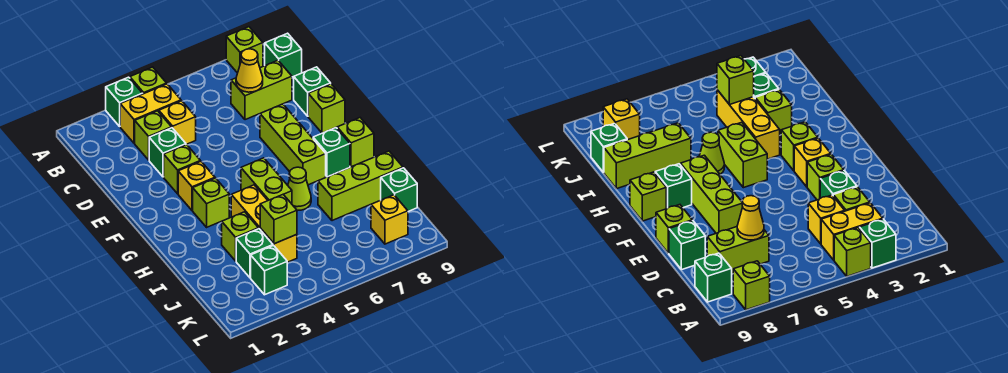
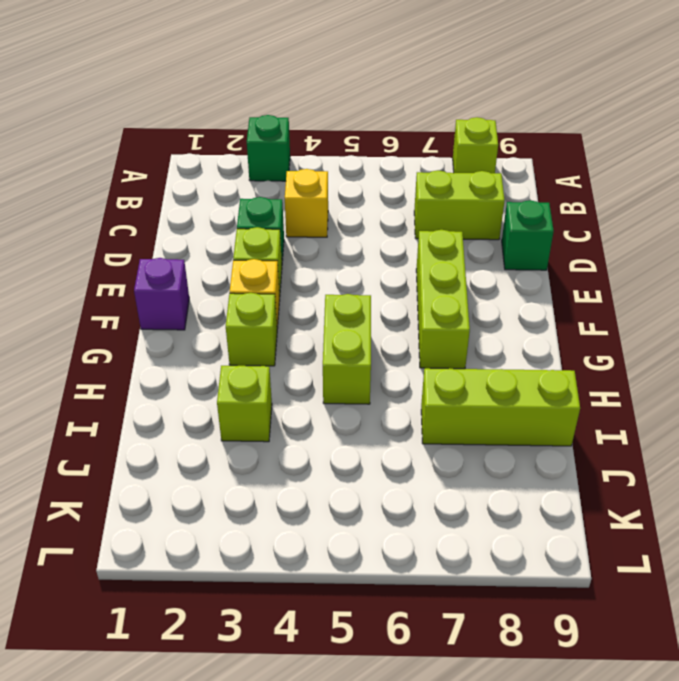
purple brick F1 level 1 -> none
none -> lime brick A4 level 1
none -> yellow brick B3:B4 level 1
none -> green brick B9 level 1

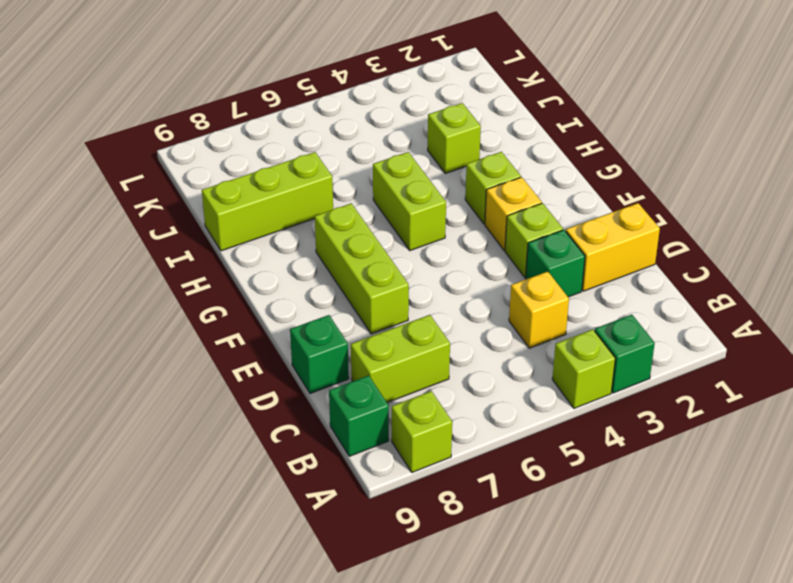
yellow brick D1:D2 level 1 -> yellow brick B3:B4 level 1
none -> lime brick C3 level 1
none -> lime brick E9 level 1
none -> green brick G8 level 1

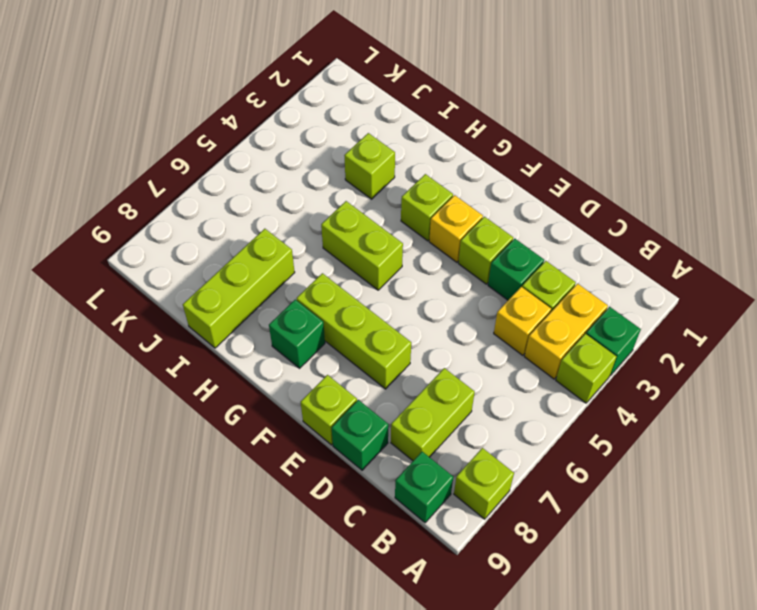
none -> lime brick G9 level 1
none -> yellow brick H4:J4 level 1
none -> lime cone H6 level 1

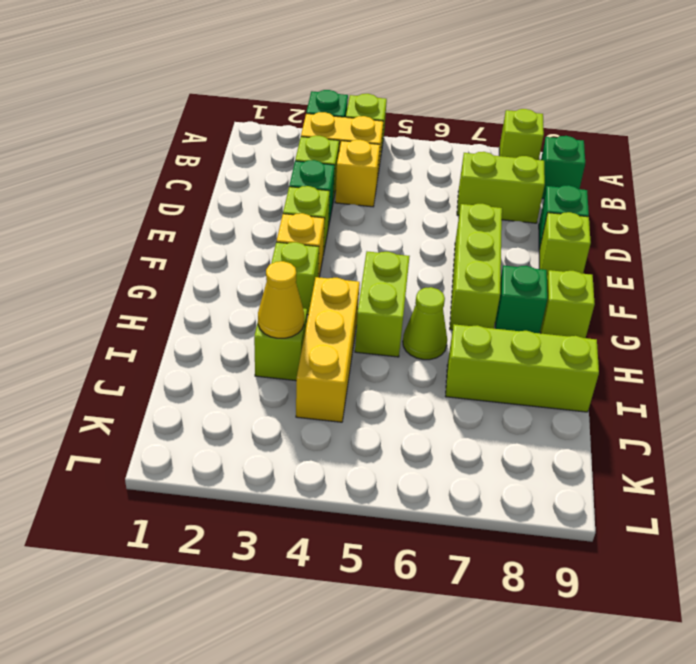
yellow cone I3 level 2 -> yellow cone C7 level 2
none -> green brick J3 level 1
none -> green brick J9 level 1
none -> green brick K3 level 1

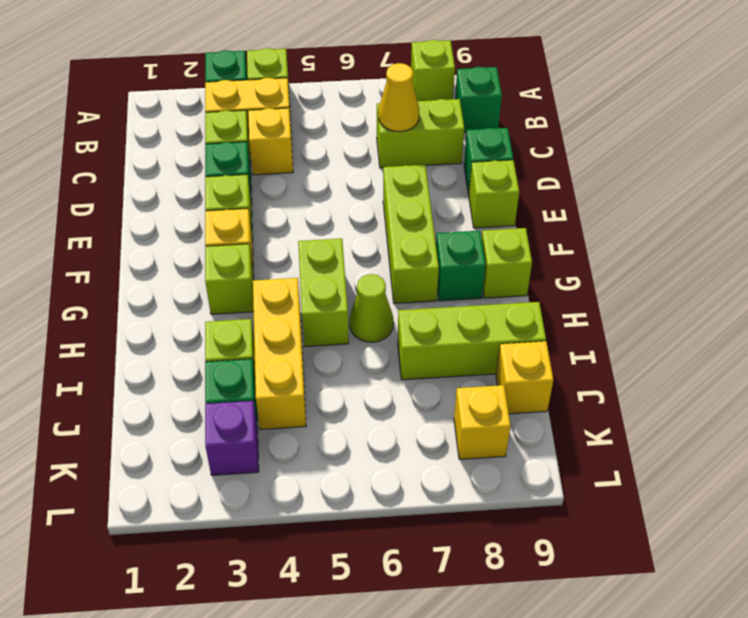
yellow brick J9 level 1 -> green brick J9 level 1
purple brick K3 level 1 -> green brick K3 level 1
none -> lime brick J4 level 2

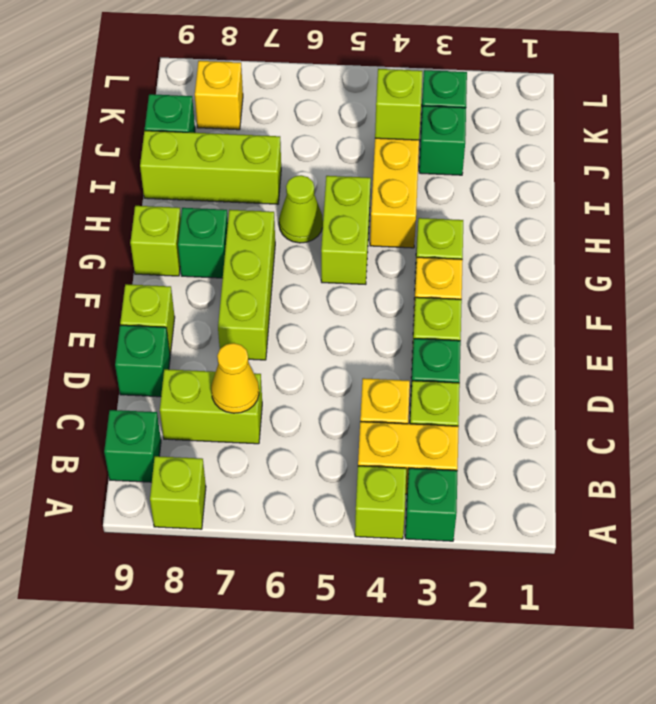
none -> lime brick I3 level 1

